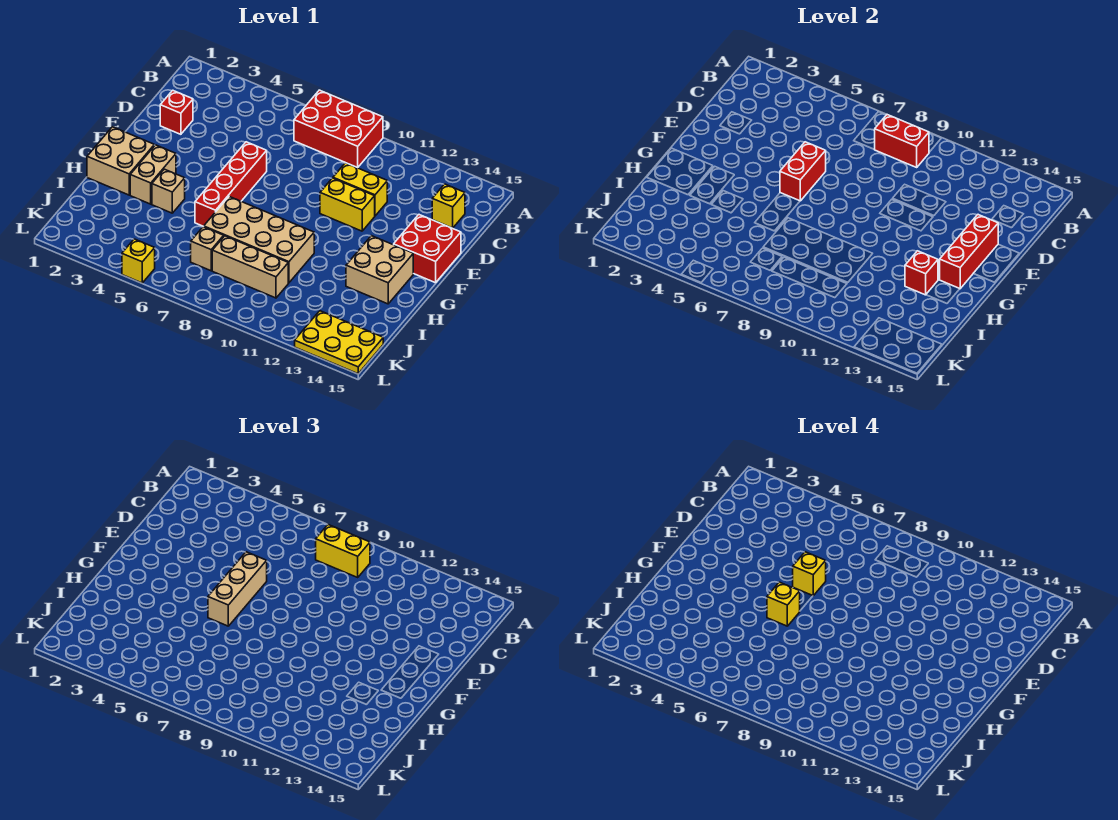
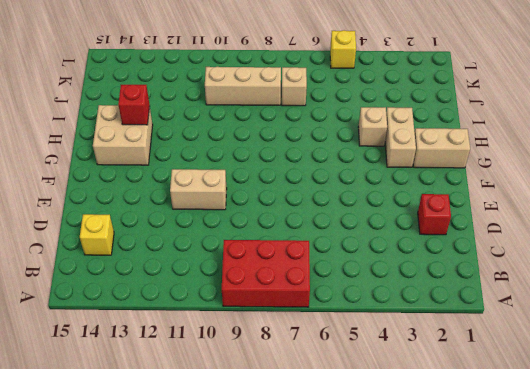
tan brick E10:E11 level 1 -> yellow brick E10:E11 level 1
tan brick G1:G2 level 1 -> tan brick G1:H2 level 1
none -> yellow brick D10:D11 level 1
none -> red brick E6:H6 level 1
none -> red brick E14:F15 level 1

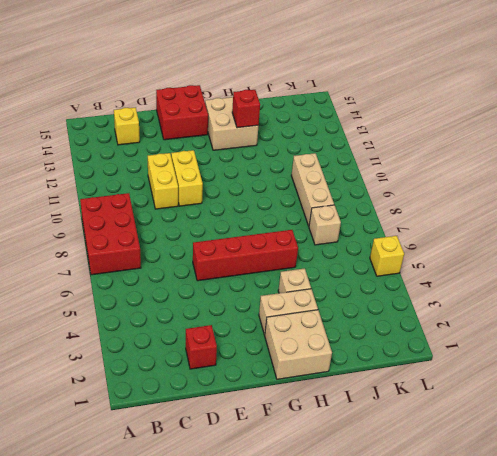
none -> tan brick H7:I10 level 1
none -> yellow plate K13:L15 level 1
none -> red brick B8:B9 level 2

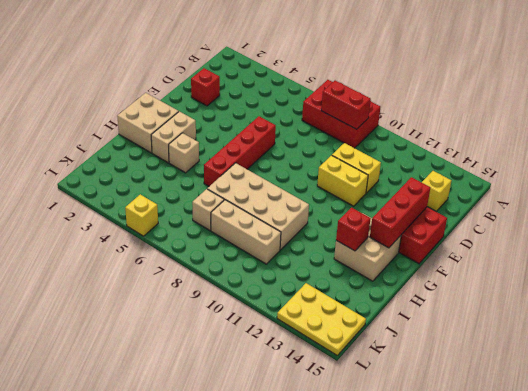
none -> red brick E6:F6 level 2
none -> yellow brick B8:B9 level 3
none -> tan brick E6:G6 level 3

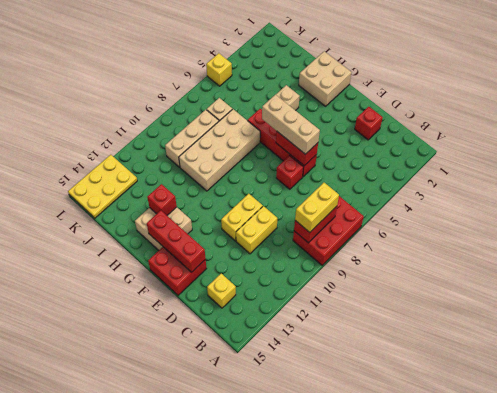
red brick E7 level 1 -> none
none -> tan brick G3:H3 level 1
none -> yellow brick E6 level 4
none -> yellow brick G6 level 4

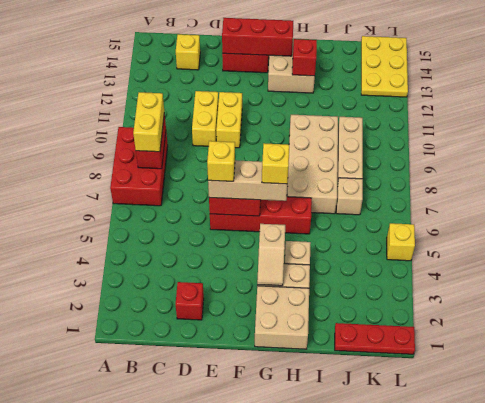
tan slope G3:G4 level 2 top 4 -> none
red plate J1:L1 level 1 -> none

